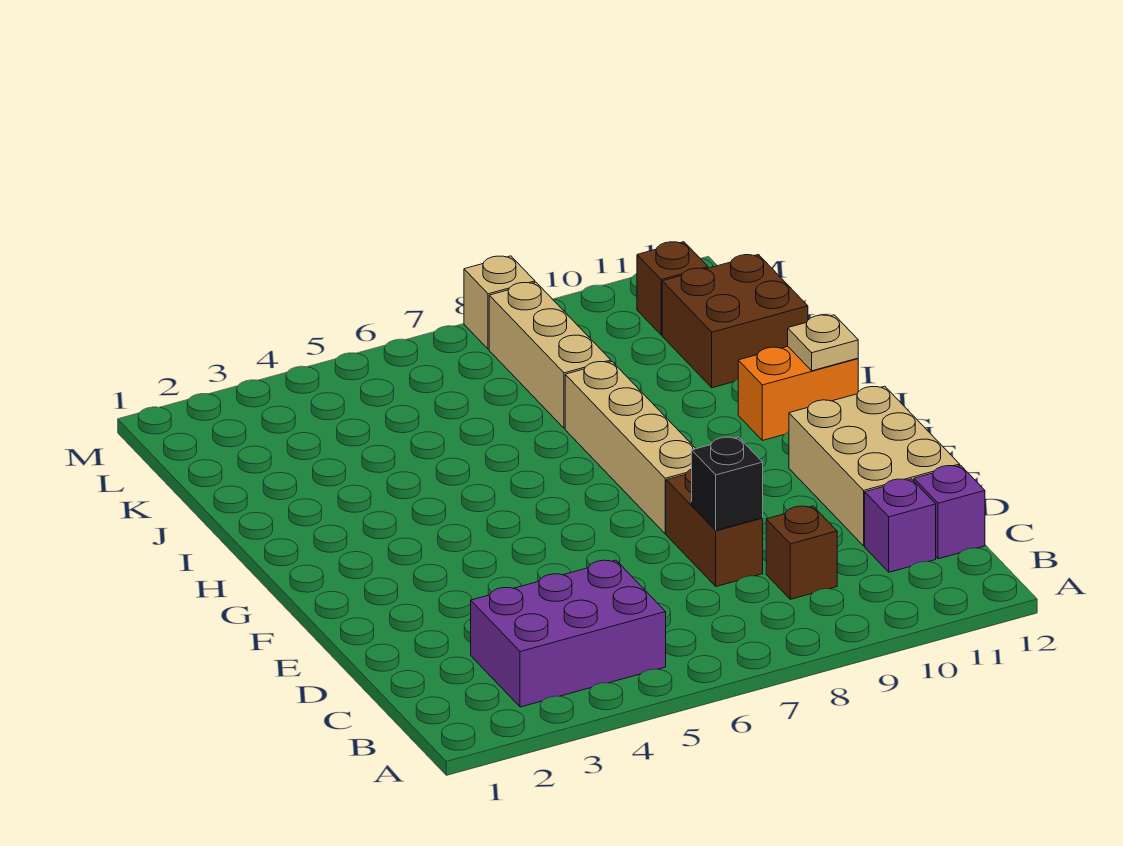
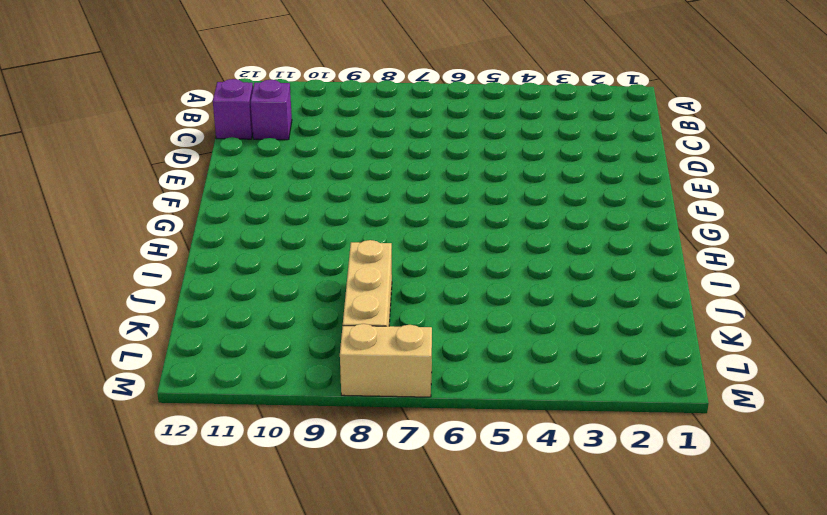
tan brick M7:M8 level 1 -> tan brick M8 level 1
none -> purple brick B3:C5 level 1
none -> brown brick C9 level 1
none -> brown brick D8:E8 level 1

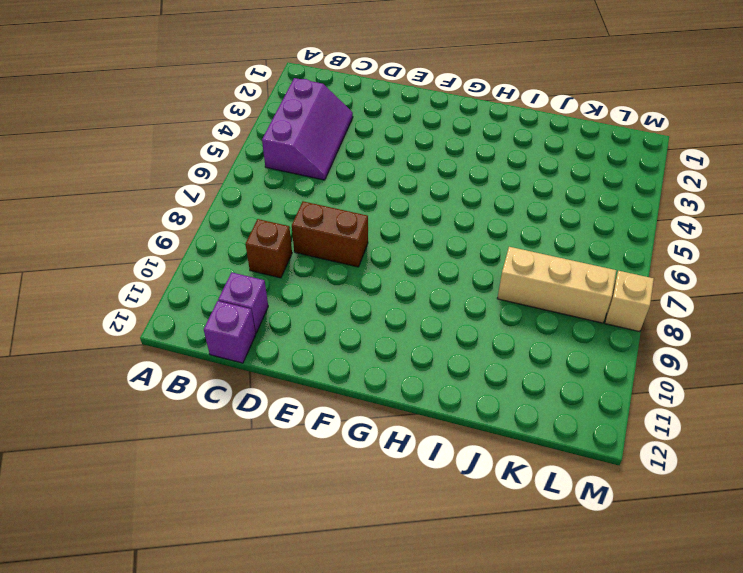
purple slope B3:C5 level 1 top B -> purple brick B3:C5 level 1
none -> tan brick D11:F12 level 1
none -> tan brick F8:I8 level 1
none -> orange brick H11:H12 level 1

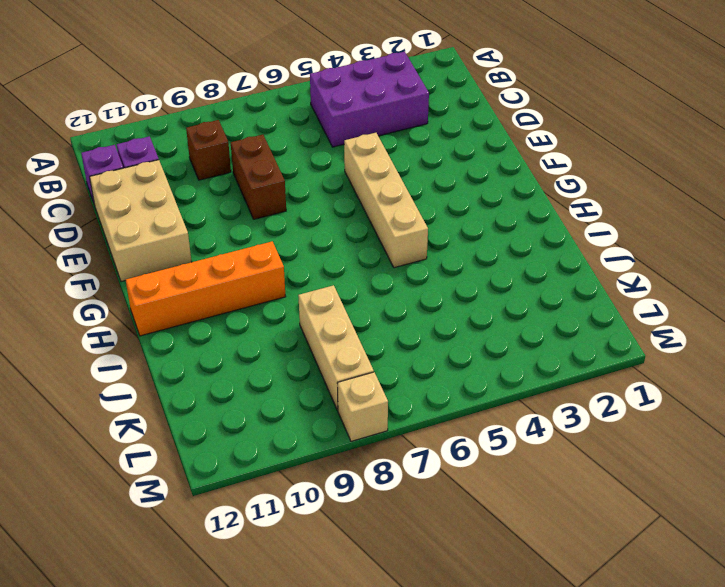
tan brick E5:H5 level 1 -> tan brick F8:I8 level 1
orange brick H9:H12 level 1 -> orange brick H11:H12 level 1
none -> brown brick J11:K12 level 1
none -> brown brick L11 level 1
none -> black brick D8 level 2

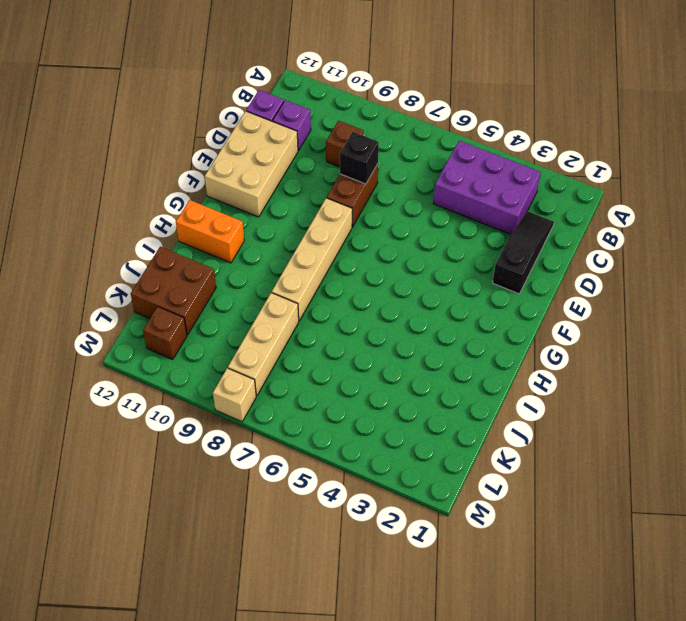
black slope C2:E2 level 1 top E -> none
none -> tan plate H12 level 2

